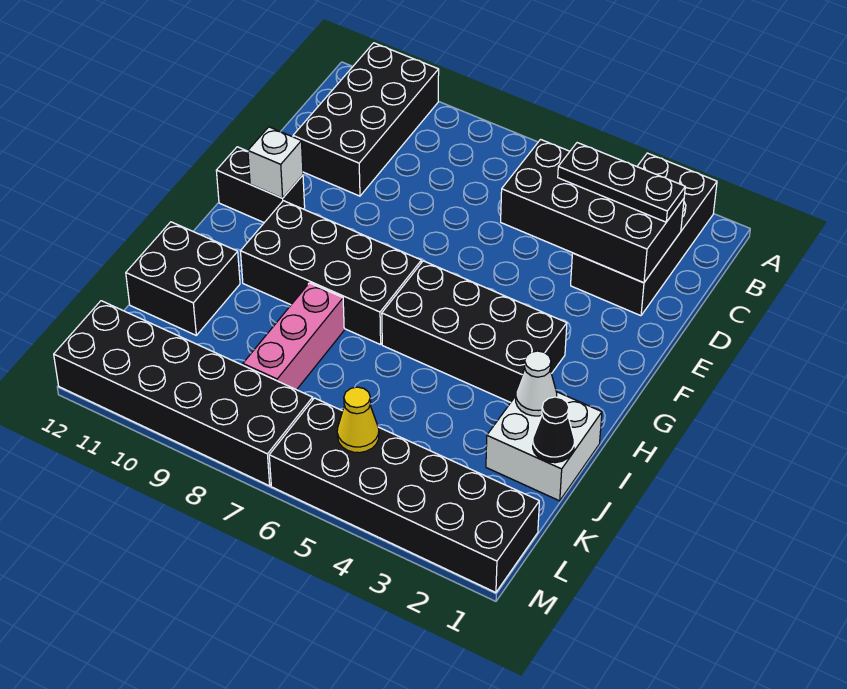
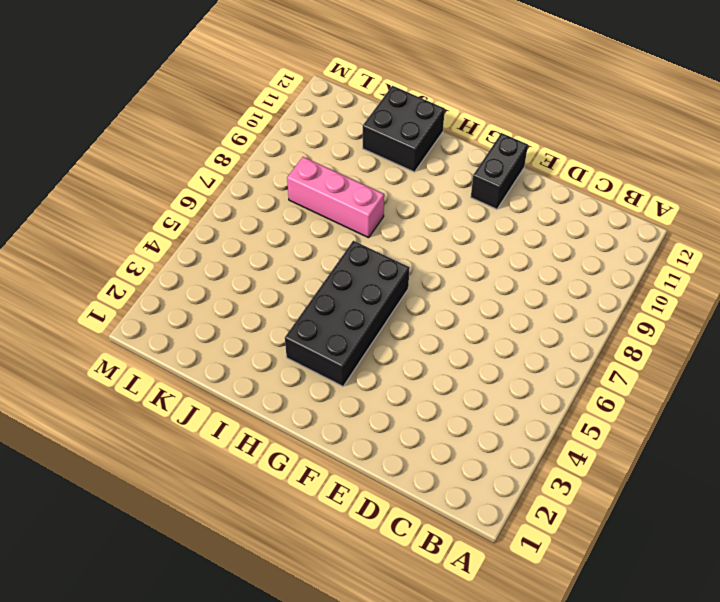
none -> black brick A2:D3 level 1
none -> black brick A10:D11 level 1
none -> black brick G7:H10 level 1

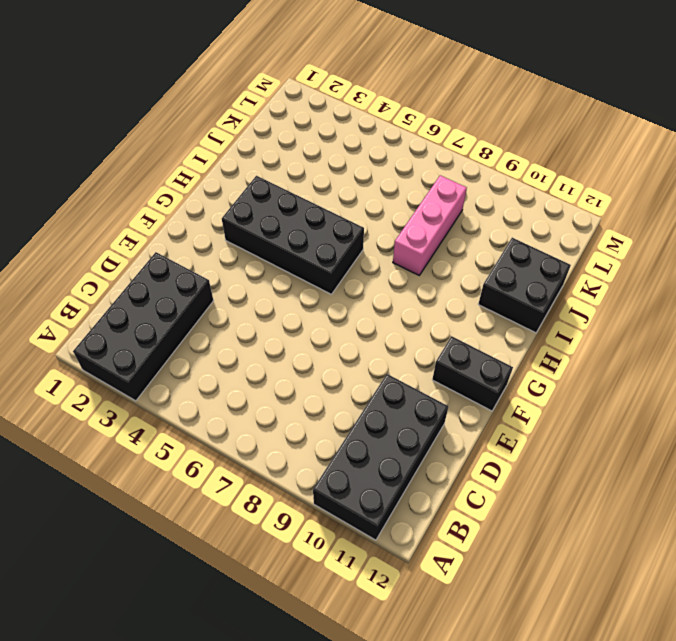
none -> black brick G7:H10 level 1
none -> white brick I1:J2 level 1
none -> black brick L1:M6 level 1

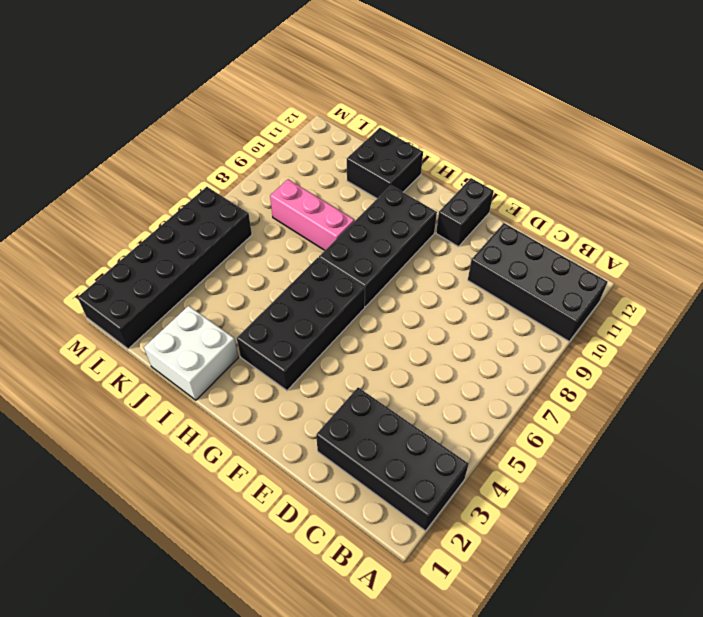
none -> black brick L7:M12 level 1
none -> black brick C2:D5 level 2
none -> white brick F11 level 2

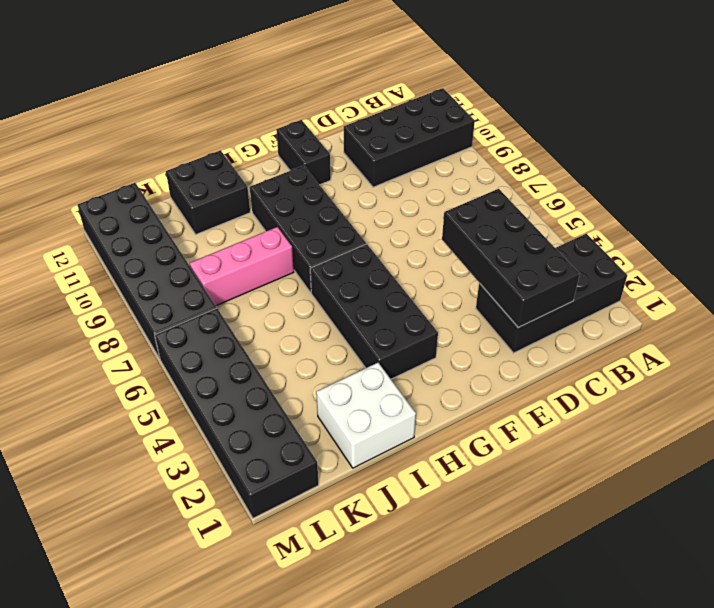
none -> white brick F11 level 2
none -> white cone I2 level 2
none -> black cone J1 level 2

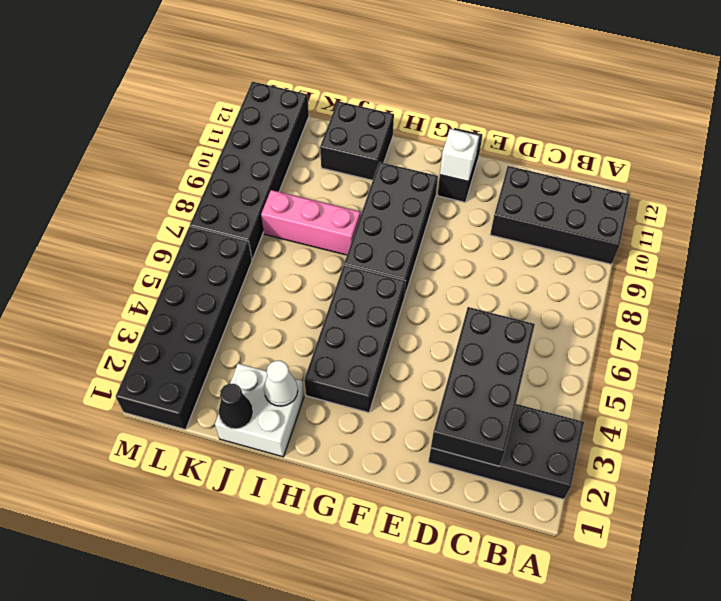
none -> yellow cone L5 level 2
none -> black plate C2:C4 level 3

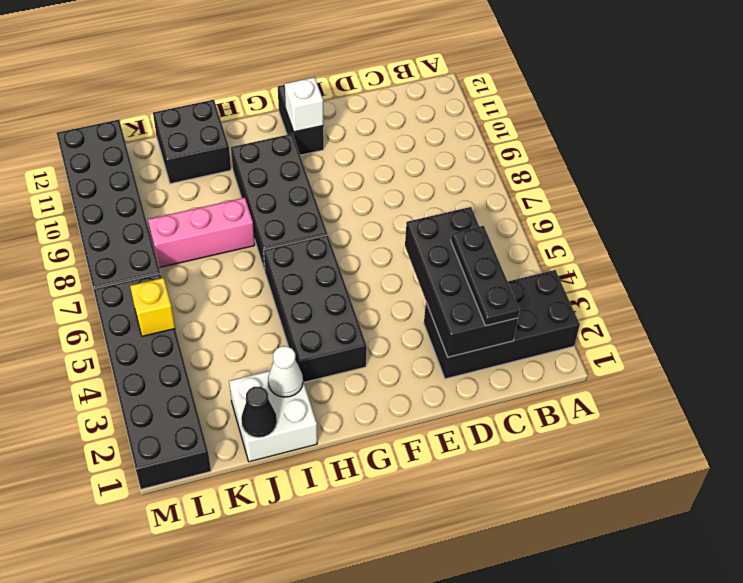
yellow brick L5 level 2 -> yellow cone L5 level 2
none -> black brick A10:D11 level 1

